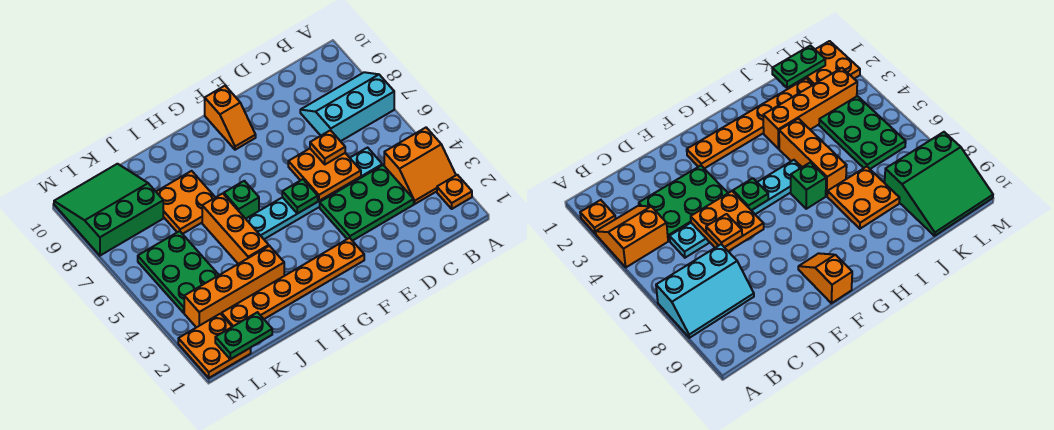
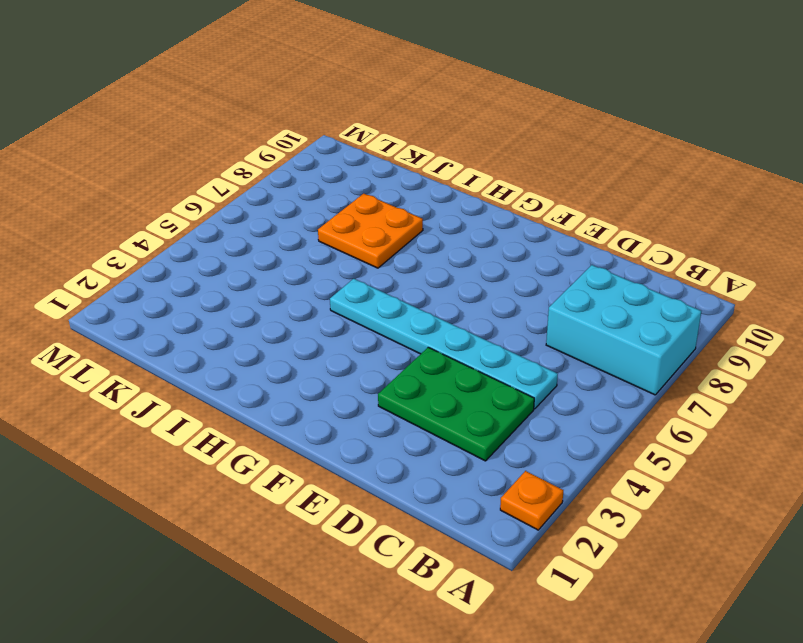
cyan brick A7:C8 level 1 -> cyan slope A7:C8 level 1 top 7
none -> orange slope A3:B4 level 1 top 4
none -> orange plate F2:K2 level 1
none -> orange slope F9:F10 level 1 top 10

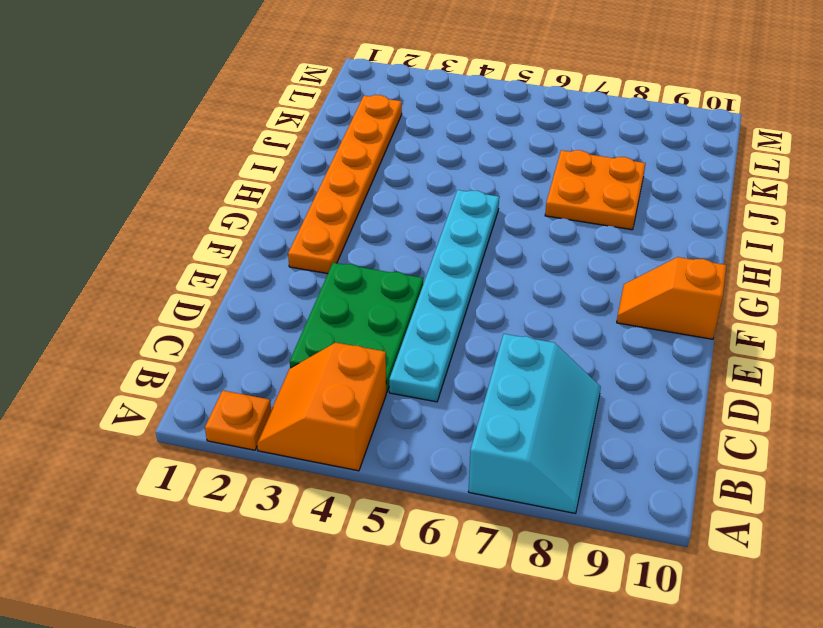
none -> green brick H6 level 1
none -> orange brick I3:L3 level 1
none -> orange brick I4:I6 level 1

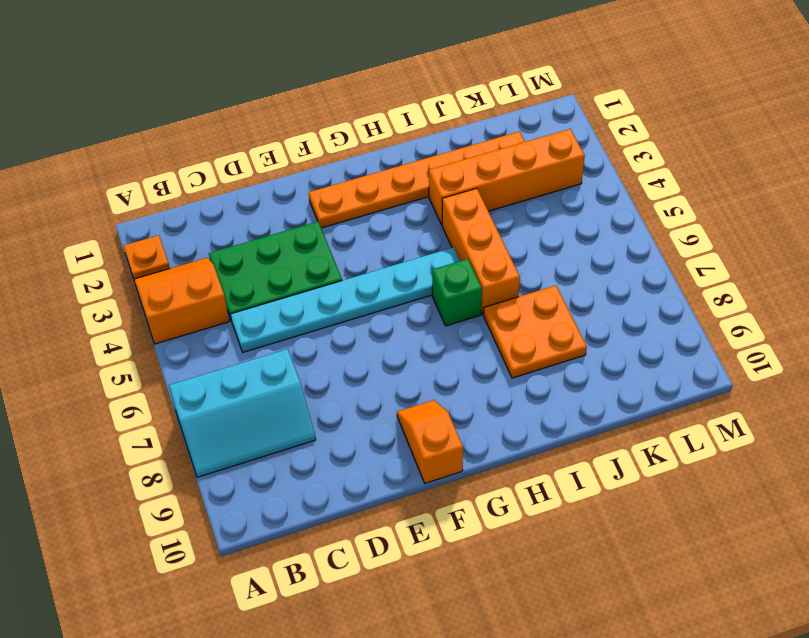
none -> green plate K4:L6 level 1
none -> green slope K8:M10 level 1 top 8
none -> orange plate L1:M2 level 1

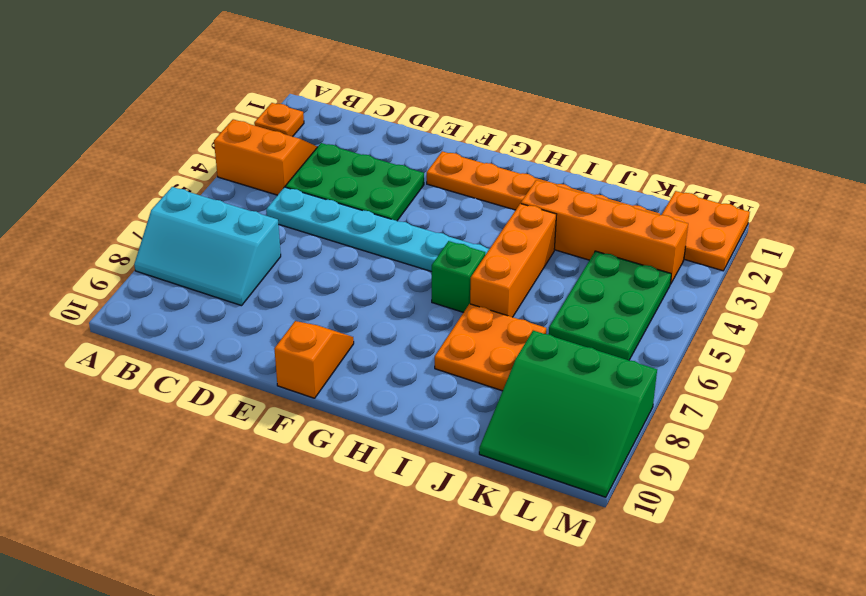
none -> orange plate D5:E6 level 2
none -> green plate F5 level 2
none -> green plate K1:L1 level 2

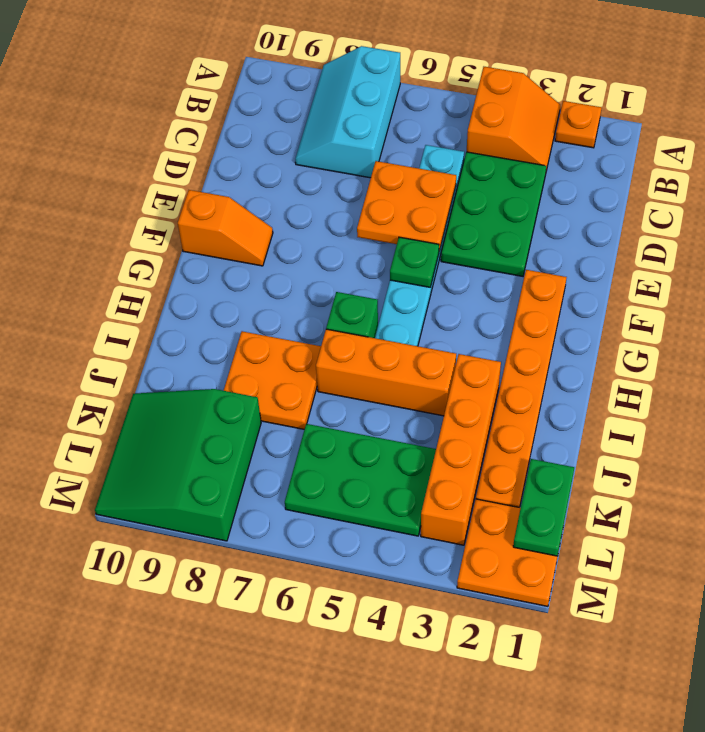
none -> orange plate D6 level 3

